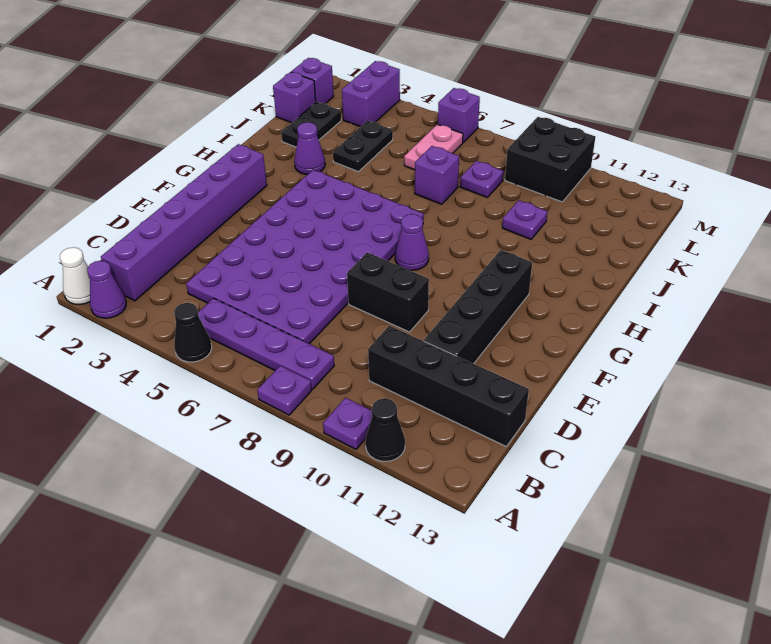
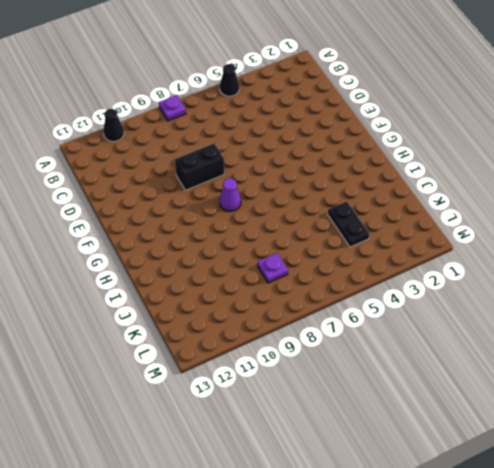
none -> white cone A1 level 1
none -> purple cone A2 level 1
none -> purple plate A10 level 1

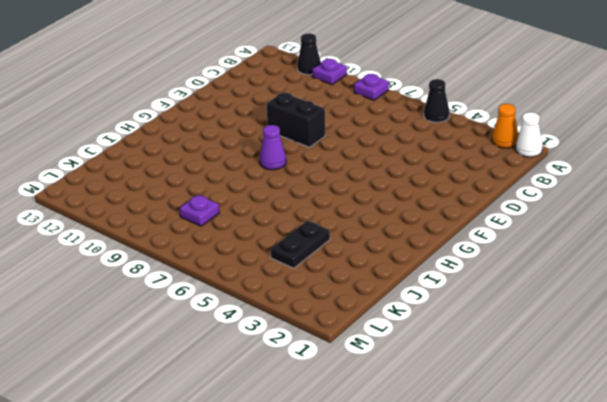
orange cone A2 level 1 -> purple cone A2 level 1
none -> purple brick B2:G2 level 1
none -> purple plate B5:B8 level 1
none -> purple plate C4:H7 level 1

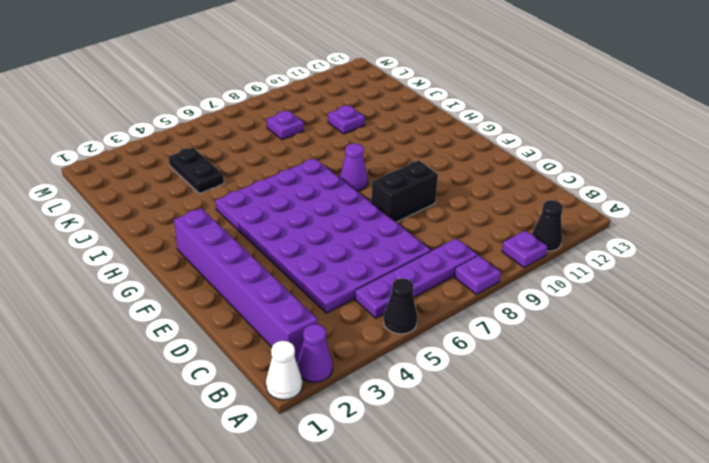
none -> black brick C10:C13 level 1
none -> black brick D11:G11 level 1
none -> purple cone I3 level 1

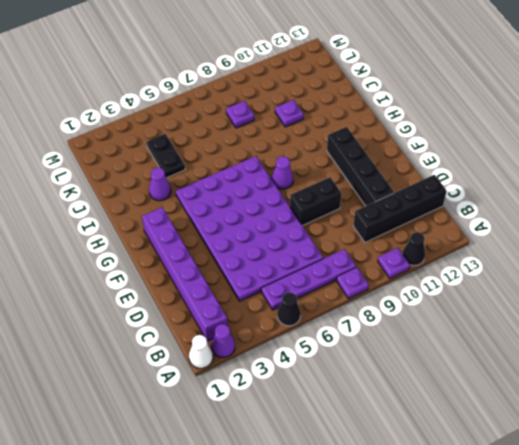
none -> black plate J2:K2 level 1
none -> purple brick J7 level 1
none -> purple brick K1 level 1

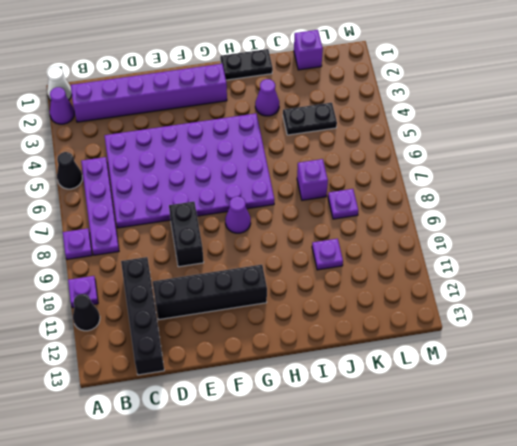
black plate H1:I1 level 1 -> black plate J2:K2 level 1
none -> pink plate K6:L6 level 1
none -> purple brick L1 level 1
none -> purple brick L3:M3 level 1

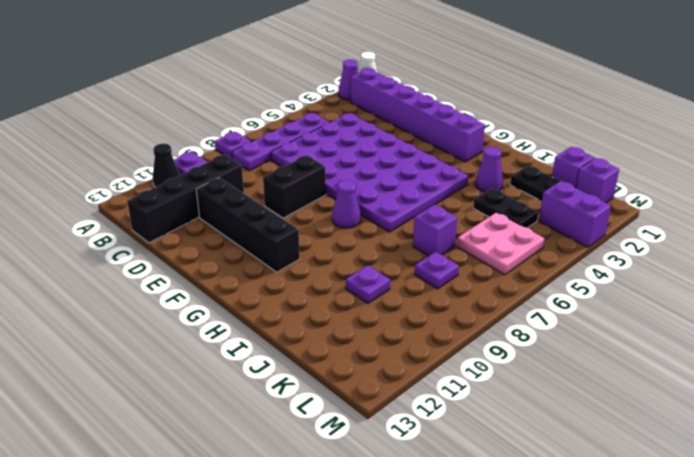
pink plate K5:L6 level 1 -> pink plate K6:L6 level 1
none -> black cone A5 level 1
none -> black brick L9:M10 level 1
none -> purple brick M6 level 1

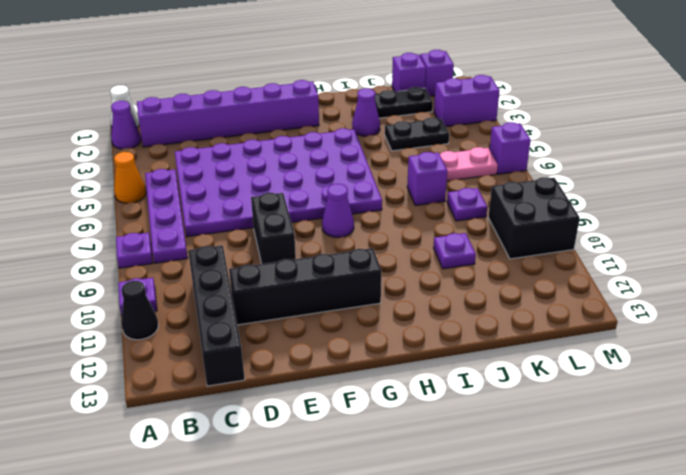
orange cone A5 level 1 -> black cone A5 level 1

